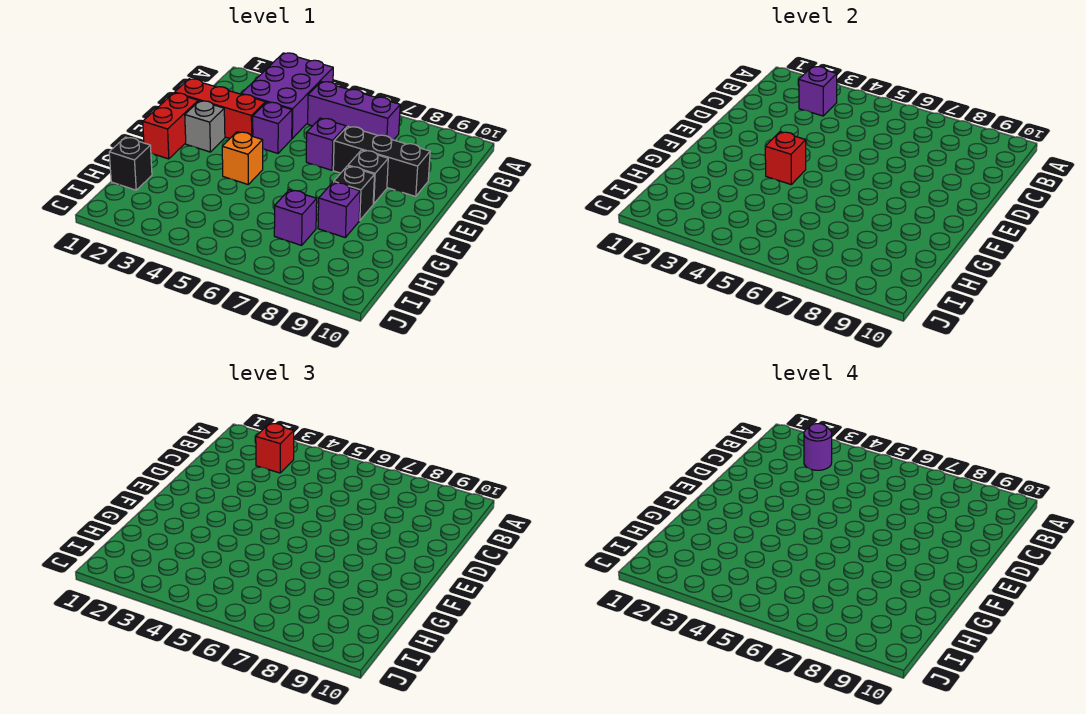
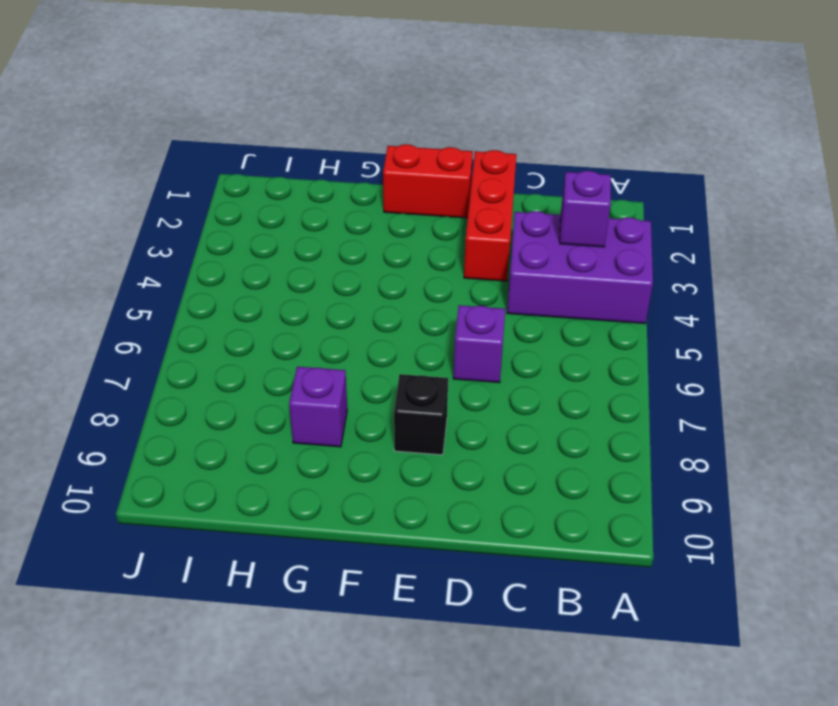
none -> purple brick B5:B7 level 1
none -> purple brick D4 level 1
none -> black brick D7:D9 level 1

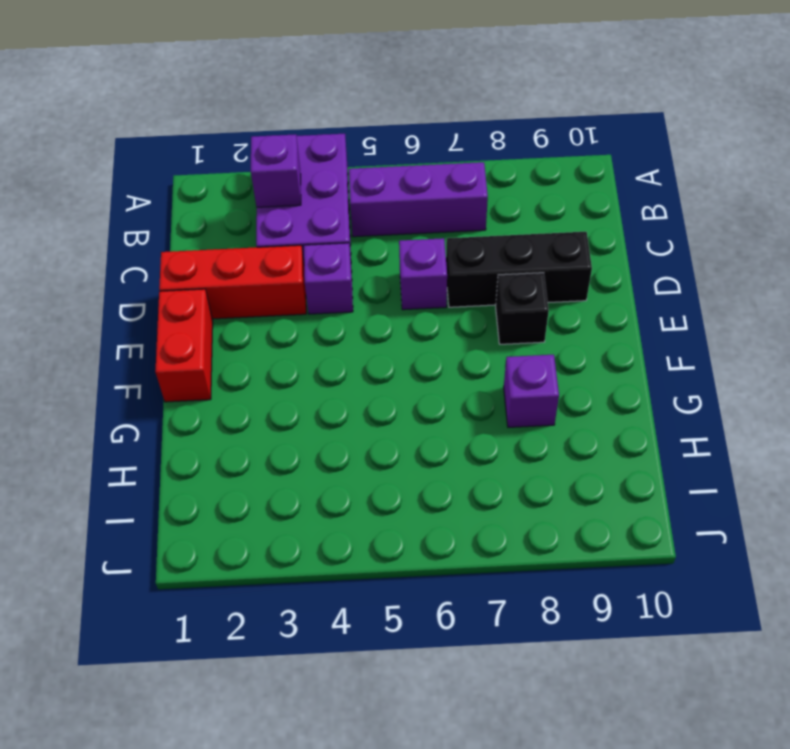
none -> grey brick E2 level 1
none -> orange brick F4 level 1
none -> black brick F8 level 1

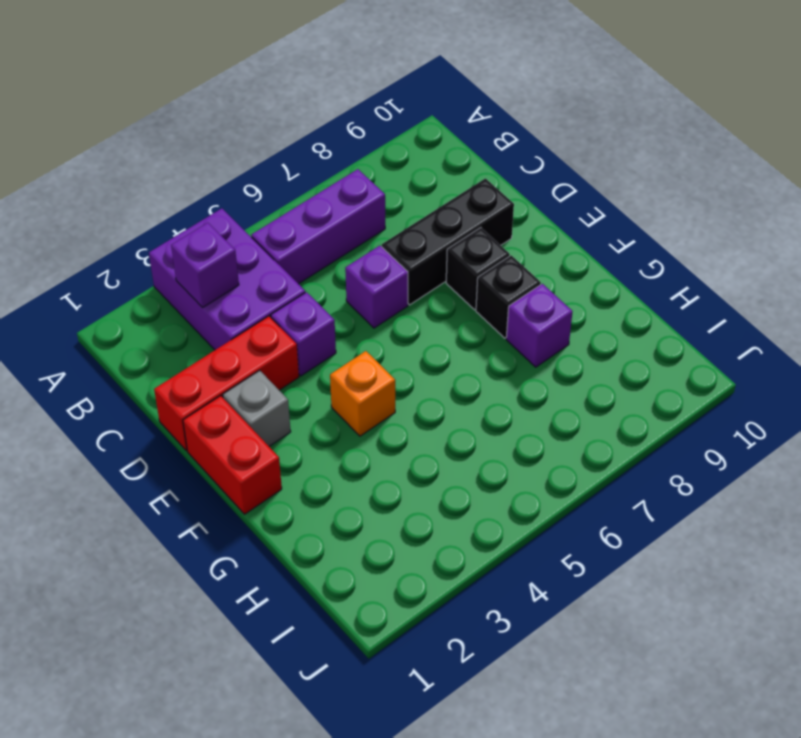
none -> black brick H1 level 1
none -> purple brick H7 level 1
none -> red brick F4 level 2

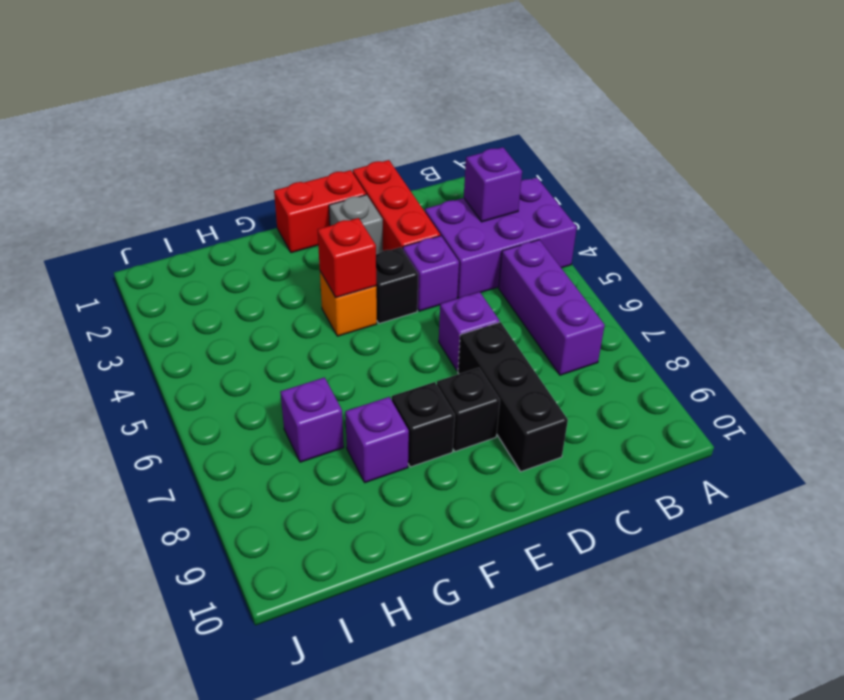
black brick E4 level 1 -> black brick H1 level 1
none -> red brick B3 level 3
none -> purple round brick B3 level 4

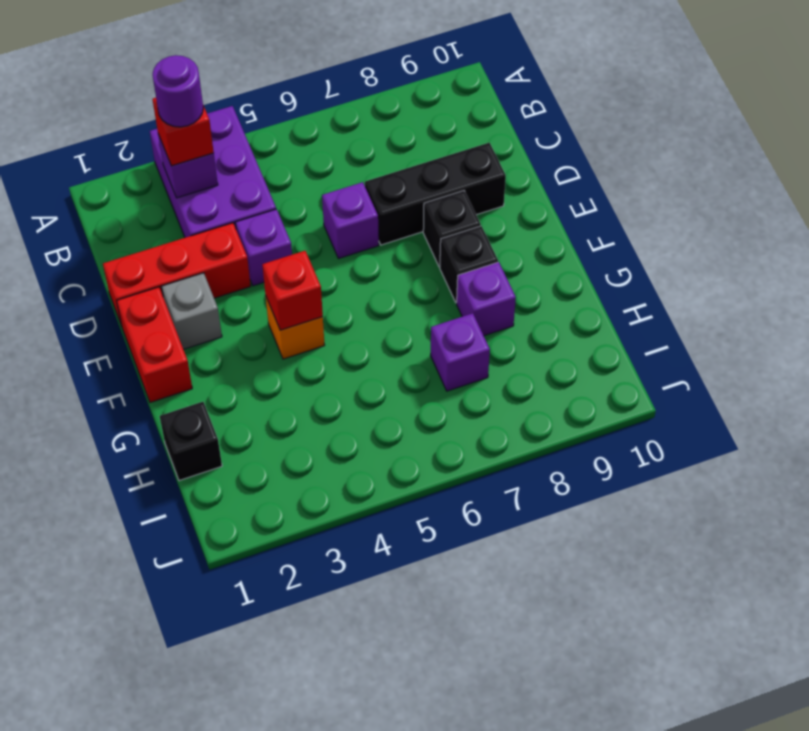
none -> purple brick B5:B7 level 1

